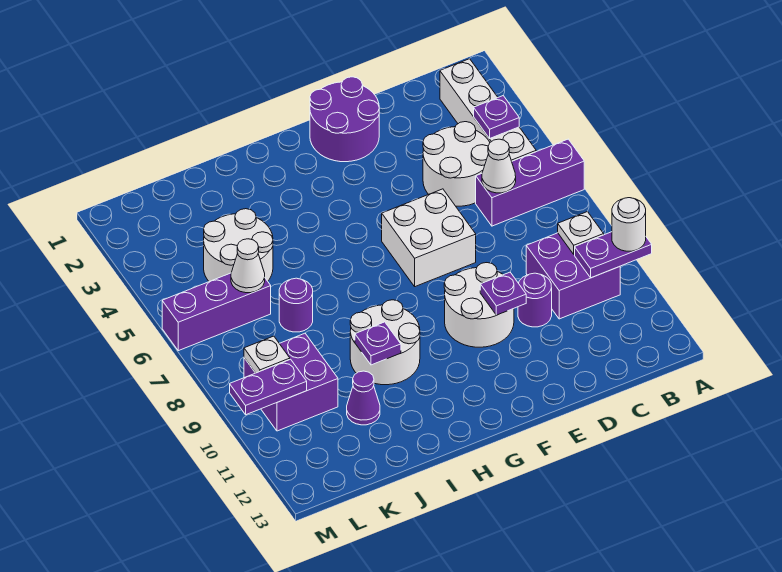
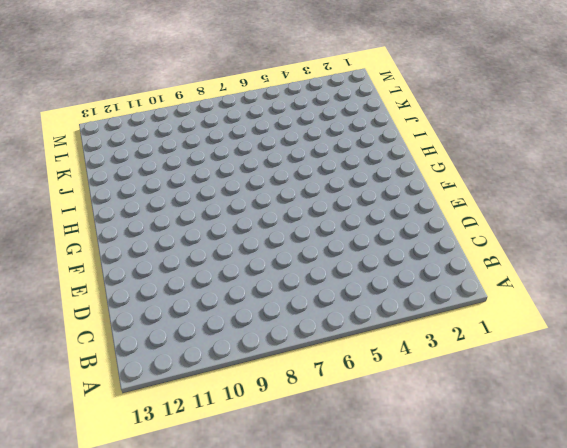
none -> purple brick A6:C6 level 1
none -> white brick B2:B5 level 1
none -> purple brick B9:C10 level 1

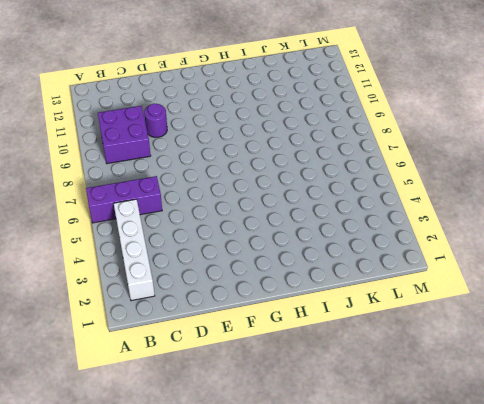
none -> white round brick C4:D5 level 1
none -> purple round brick E1:F2 level 1
none -> white brick E6:F7 level 1

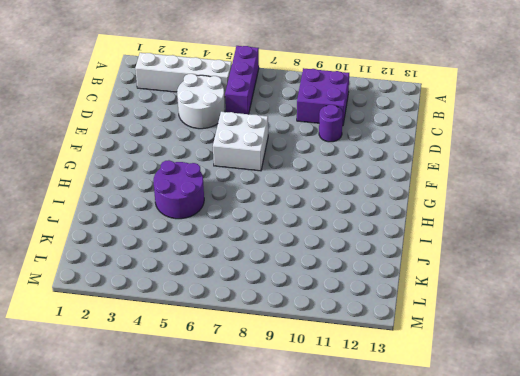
purple round brick H4:I5 level 1 -> purple round brick E1:F2 level 1
none -> white round brick E9:F10 level 1
none -> white round brick H9:I10 level 1
none -> white round brick J4:K5 level 1

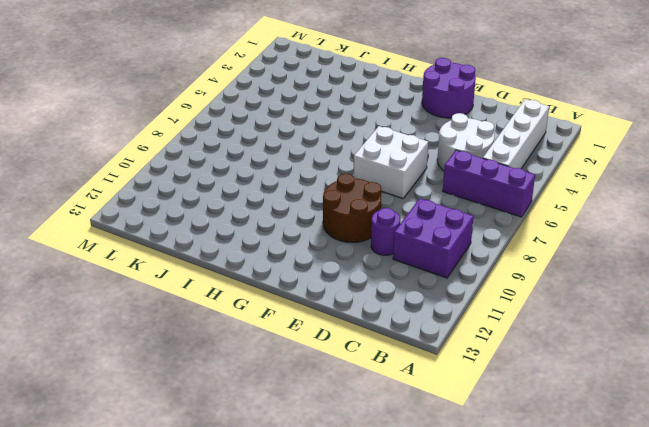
brown round brick E9:F10 level 1 -> white round brick E9:F10 level 1
none -> white round brick H9:I10 level 1
none -> white round brick J4:K5 level 1
none -> purple round brick J7 level 1

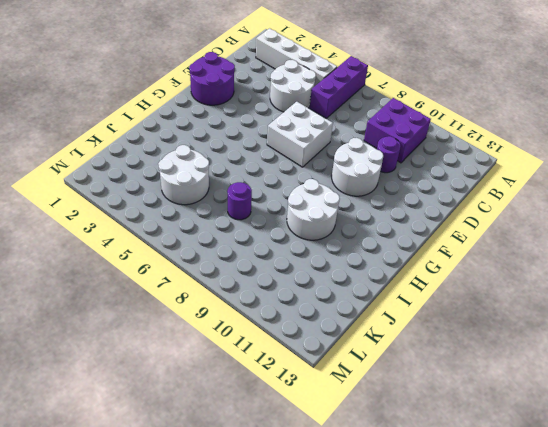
none -> purple cone J11 level 1
none -> purple brick K6:M6 level 1
none -> purple brick K9:L10 level 1

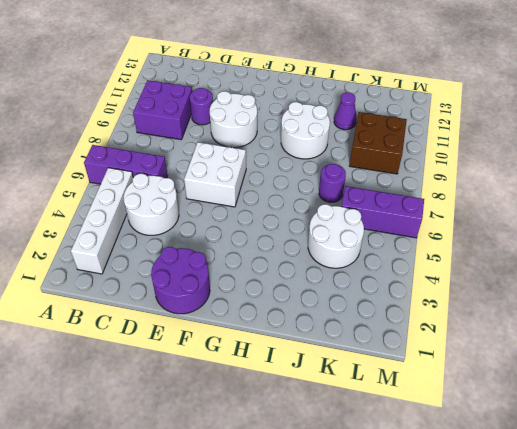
brown brick K9:L10 level 1 -> purple brick K9:L10 level 1
none -> purple plate A10:B10 level 2
none -> purple plate B4 level 2
none -> white plate B9 level 2

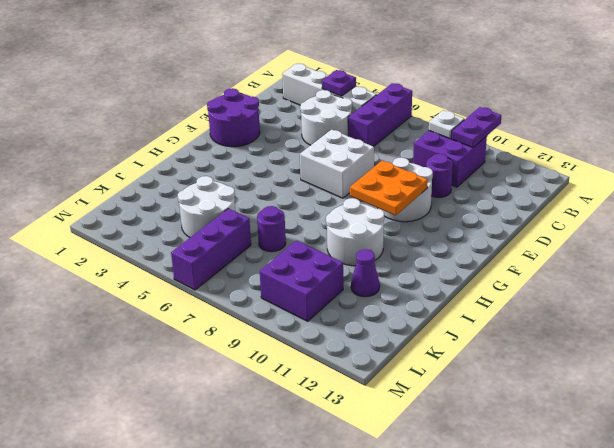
orange plate F9:G10 level 2 -> none
none -> white cone C6 level 2
none -> purple plate E10 level 2
none -> purple plate I10 level 2

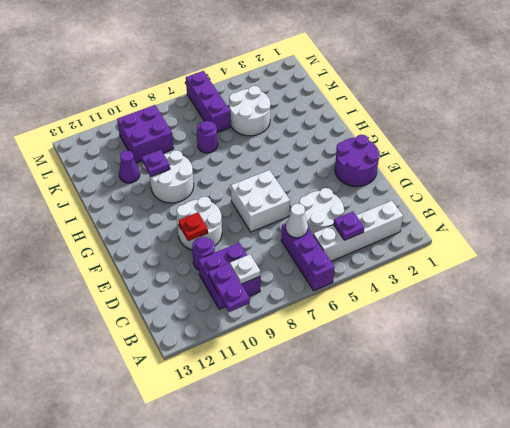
red plate E10 level 2 -> purple plate E10 level 2
none -> white cone K6 level 2
none -> white plate L9 level 2
none -> purple plate L10:M10 level 2

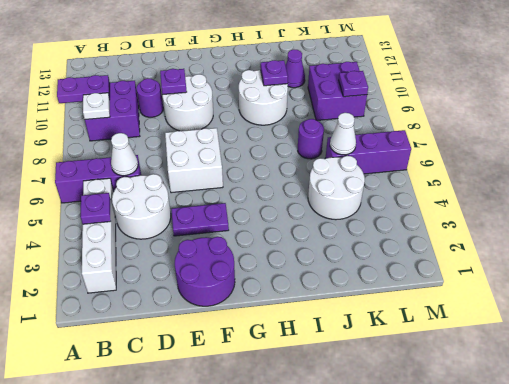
purple plate E4:F4 level 1 -> purple plate L10:M10 level 2
purple plate L9 level 2 -> white plate L9 level 2
none -> white round brick A10 level 3

